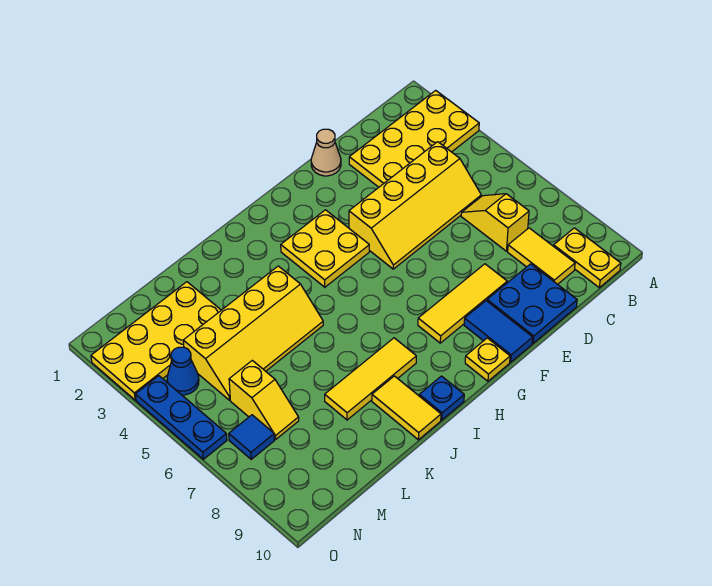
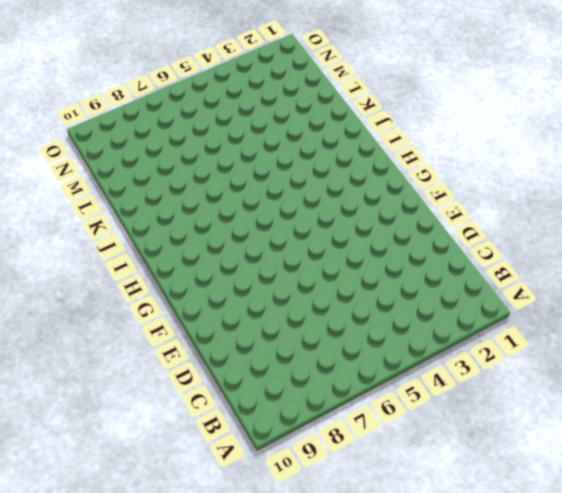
none -> yellow plate A2:D3 level 1
none -> yellow plate B9:B10 level 1
none -> yellow slope C4:F5 level 1 top 4

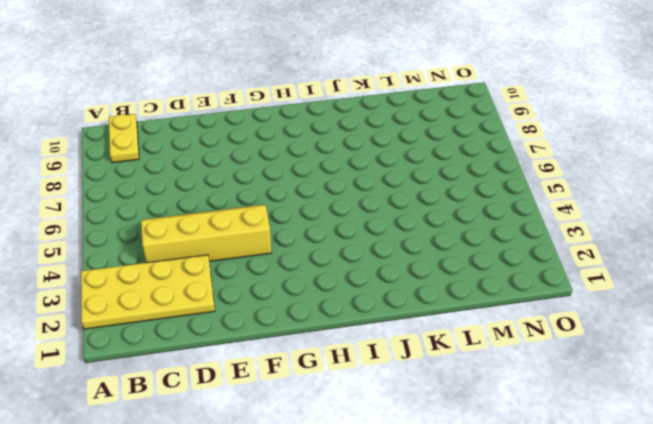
none -> yellow slope C6:C7 level 1 top 7
none -> yellow tile C8:C9 level 1
none -> blue plate D9:E10 level 1

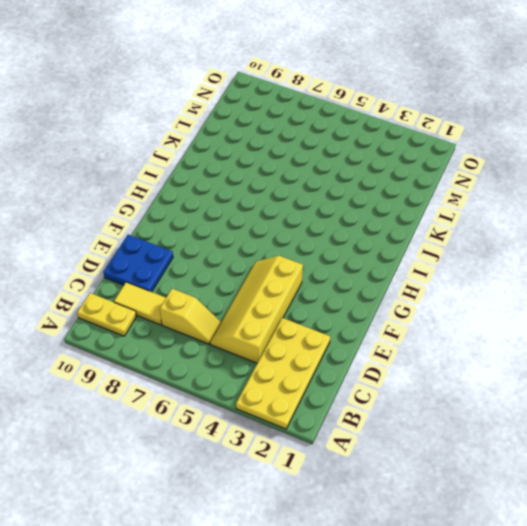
none -> tan cone E1 level 1
none -> yellow tile E8:G8 level 1
none -> blue tile F9:F10 level 1

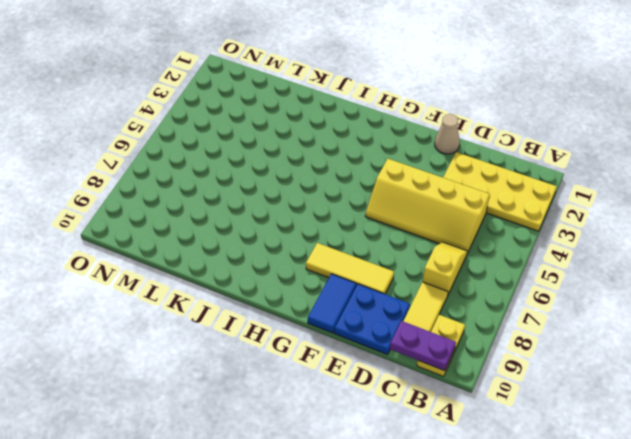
purple plate B10:C10 level 2 -> none
none -> yellow plate G3:H4 level 1
none -> yellow plate G10 level 1
none -> yellow tile I8:K8 level 1

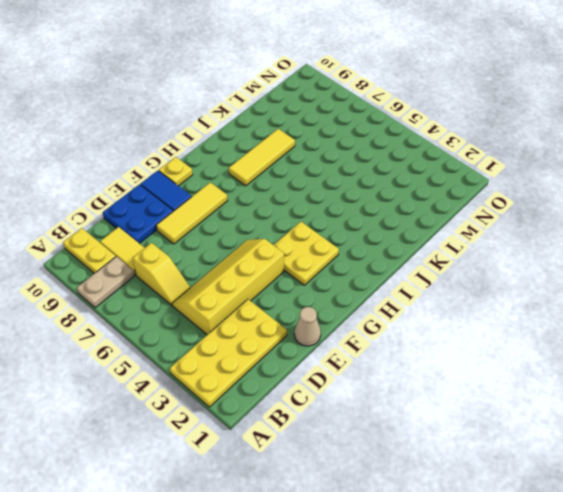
tan plate A8:B8 level 1 -> none
none -> blue plate I10 level 1
none -> yellow slope J4:M5 level 1 top 4
none -> yellow tile J9:J10 level 1

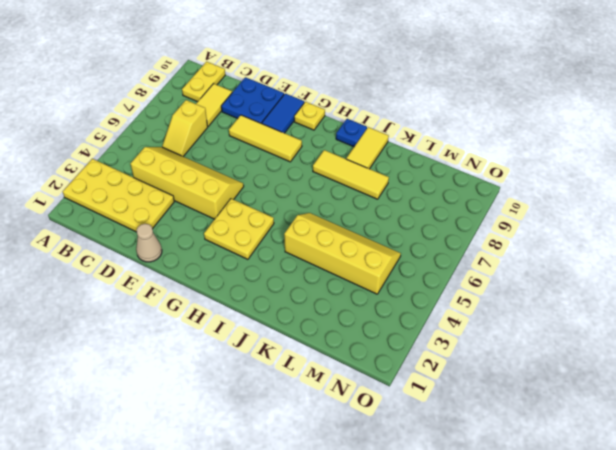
none -> yellow plate L2:O3 level 1
none -> yellow slope M6:M7 level 1 top 6
none -> blue cone N4 level 1

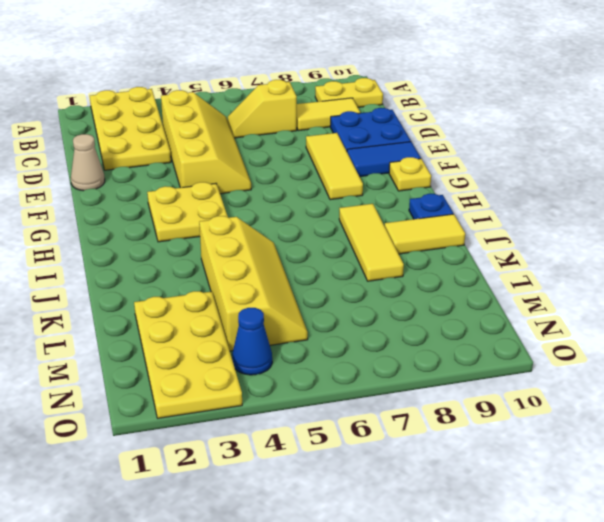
none -> yellow slope M6:M7 level 1 top 6
none -> blue tile N7 level 1
none -> blue plate O4:O6 level 1

